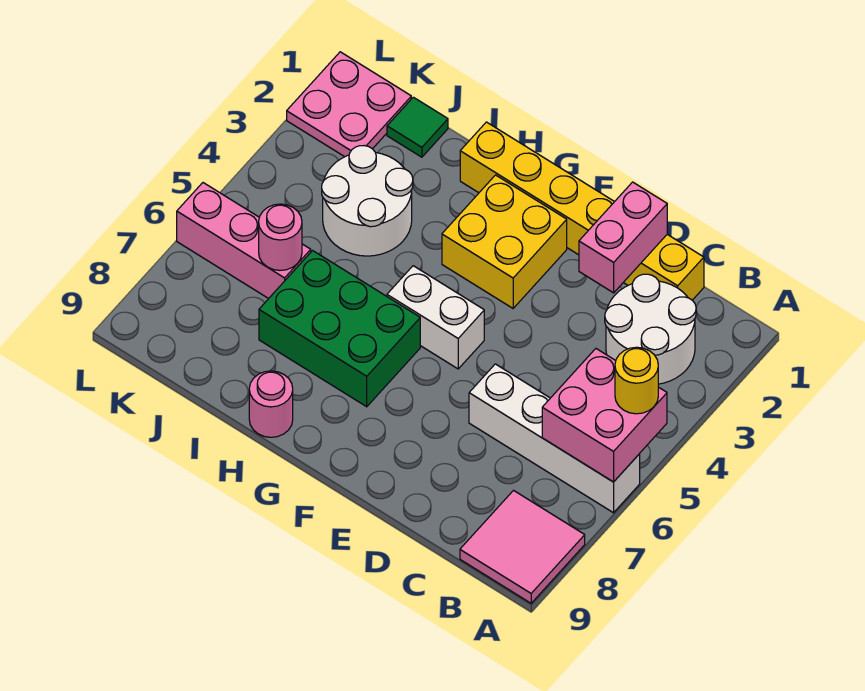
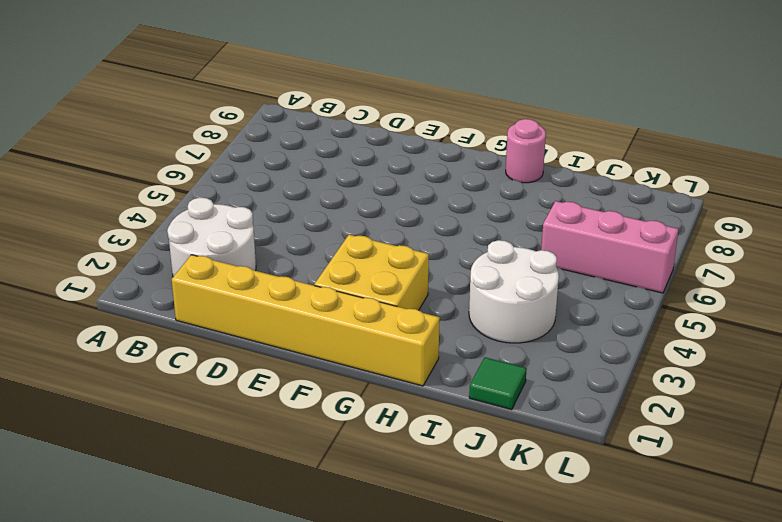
none -> white brick A6:D6 level 1
none -> pink tile A8:B9 level 1
none -> white brick F5:G5 level 1

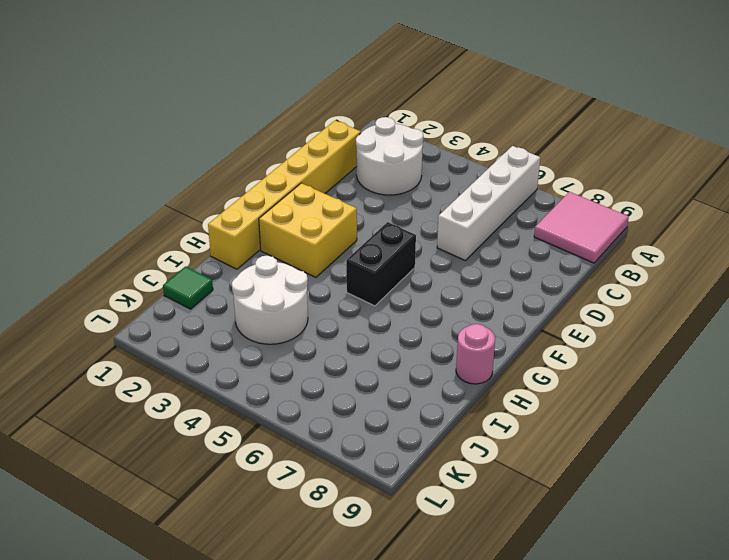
black brick F5:G5 level 1 -> white brick F5:G5 level 1
none -> green brick G6:I7 level 1
none -> pink brick J6:L6 level 1
none -> pink plate K1:L2 level 1

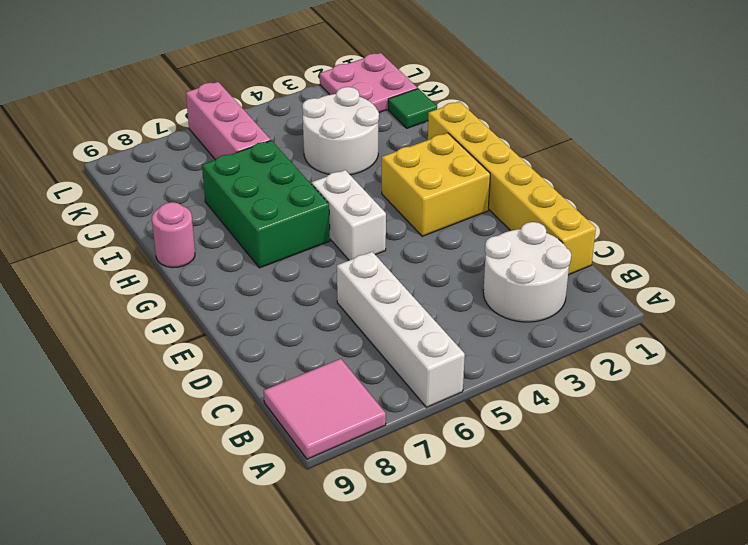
none -> pink brick A5:B6 level 2
none -> pink brick D1:D2 level 2
none -> pink round brick J6 level 2

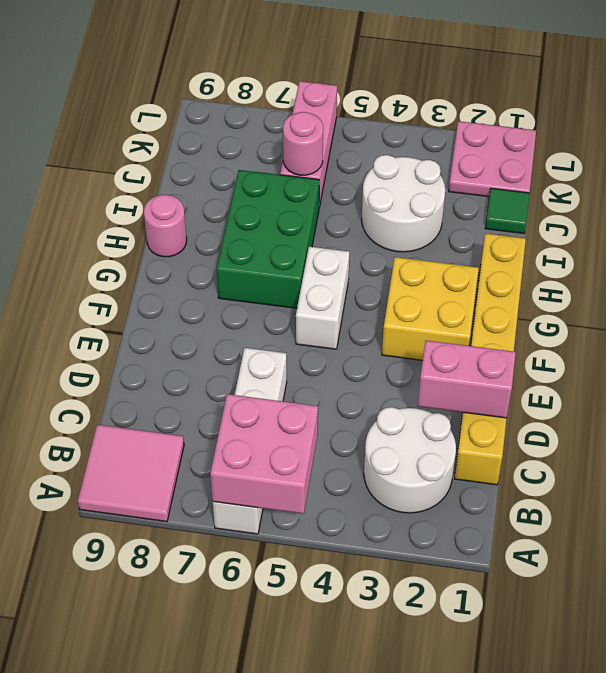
none -> yellow round brick A5 level 3

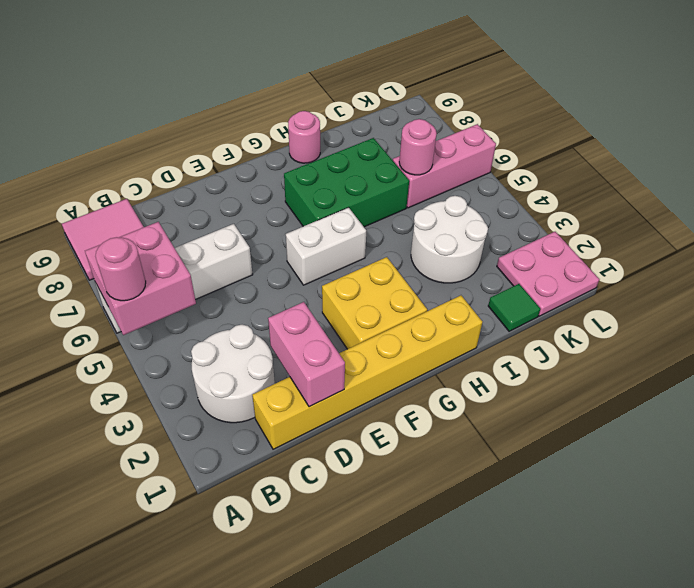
pink round brick A5 level 3 -> yellow round brick A5 level 3

